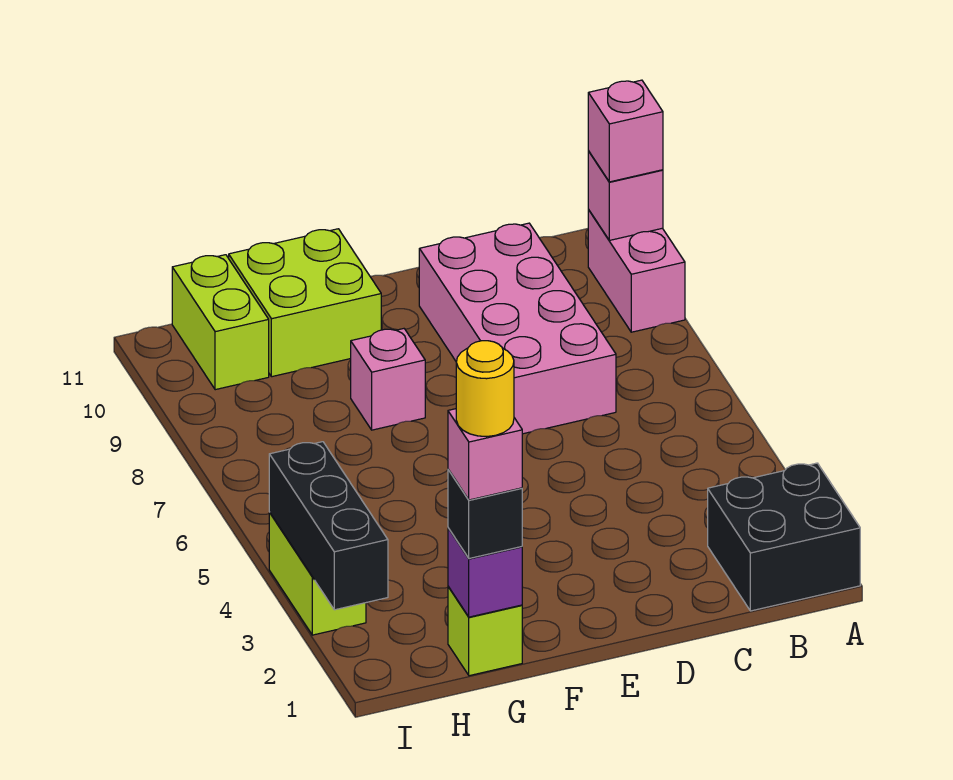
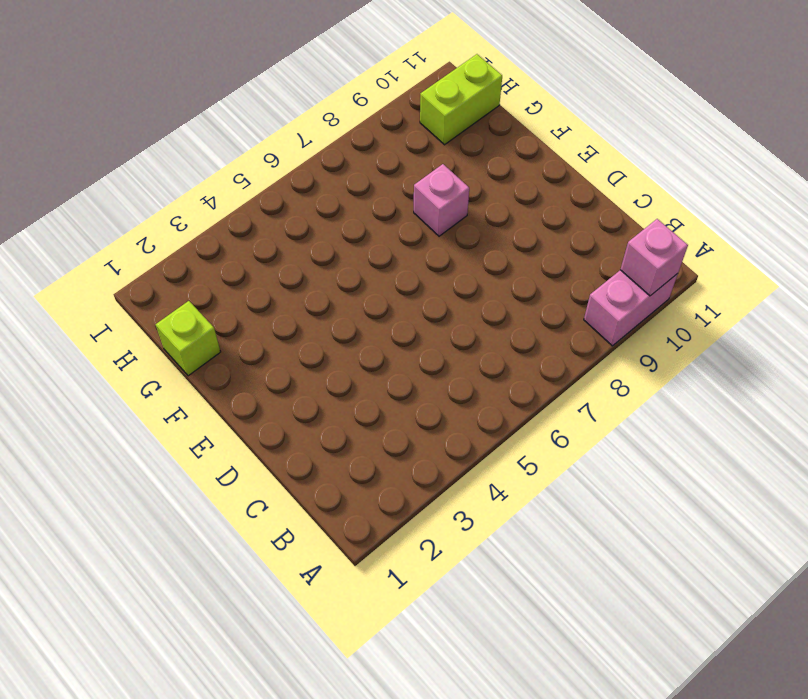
none -> black brick A1:B2 level 1
none -> pink brick C7:D10 level 1
none -> lime brick F10:G11 level 1

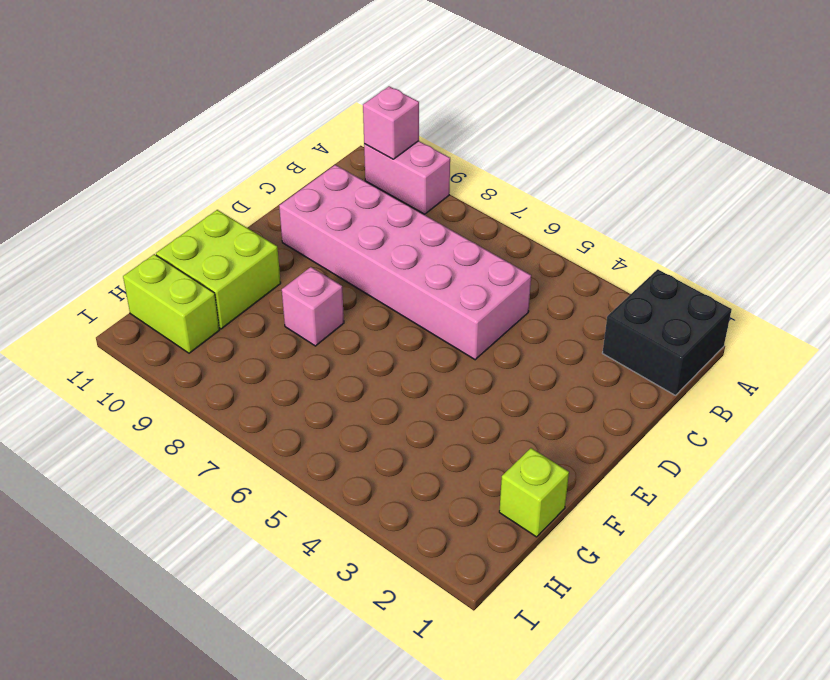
pink brick C5:D10 level 1 -> pink brick C7:D10 level 1
none -> lime brick I3:I4 level 1
none -> purple brick G1 level 2
none -> black brick I2:I4 level 2

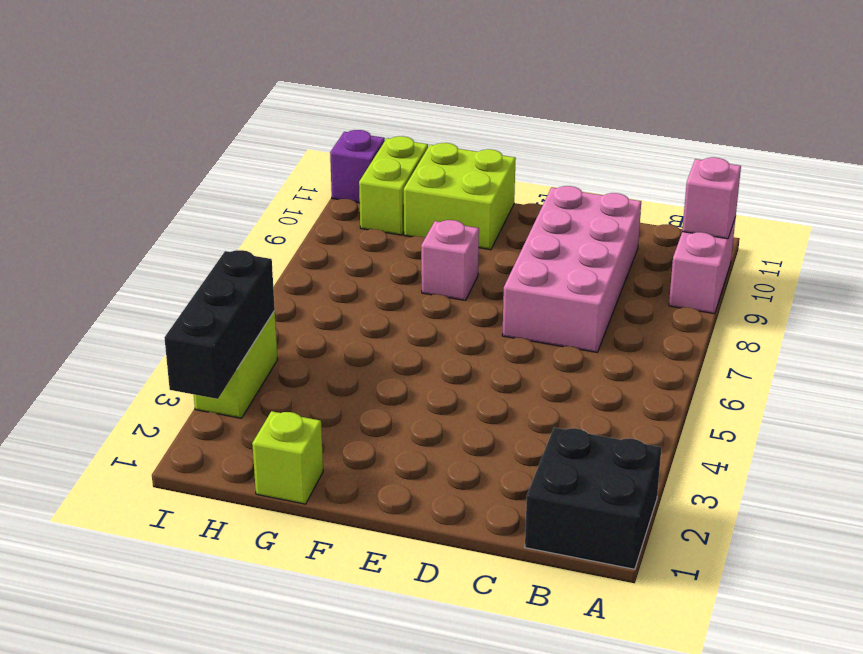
purple brick I11 level 1 -> purple brick G1 level 2
none -> pink brick A10 level 3
none -> black brick G1 level 3
none -> pink brick G1 level 4

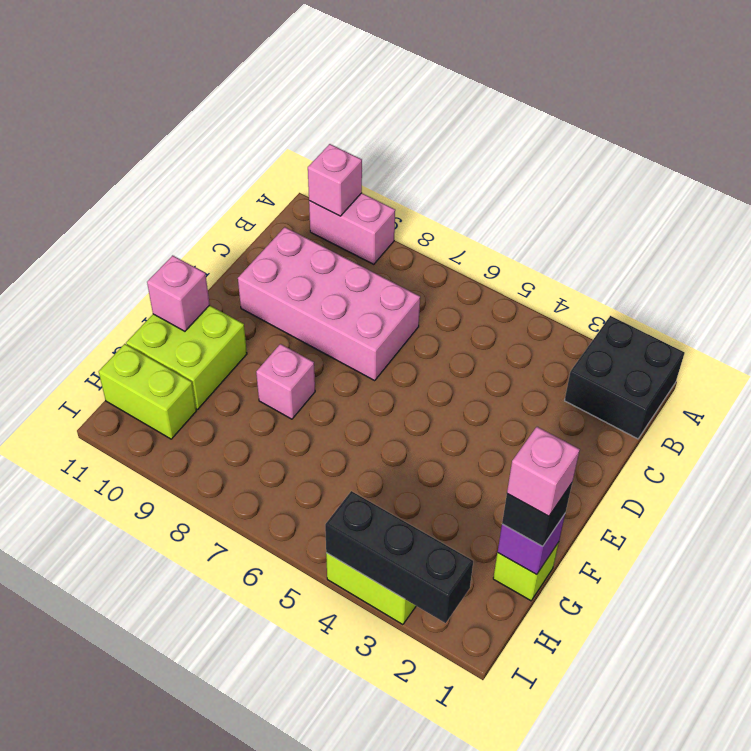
pink brick F11 level 2 -> pink brick A10 level 3
none -> yellow round brick G1 level 5

